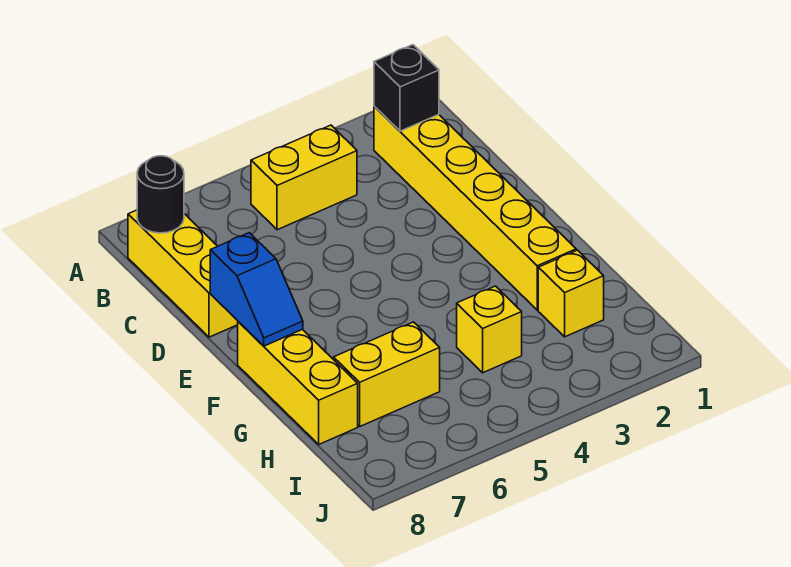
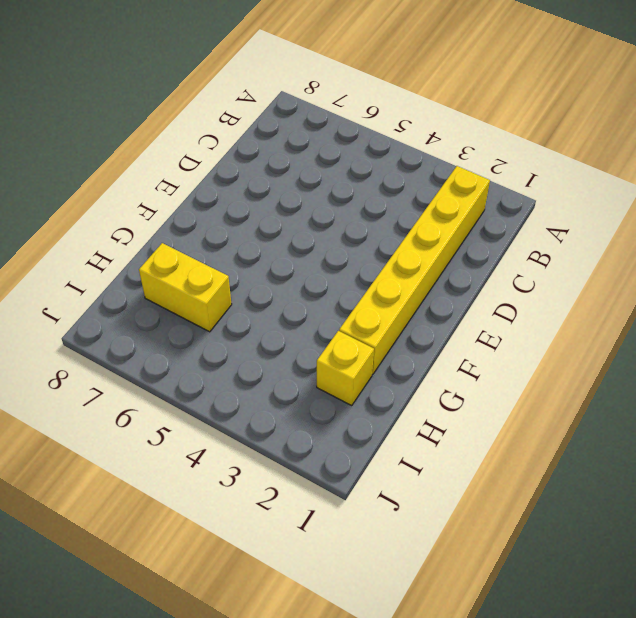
none -> yellow brick B4:B5 level 1
none -> yellow brick B8:D8 level 1

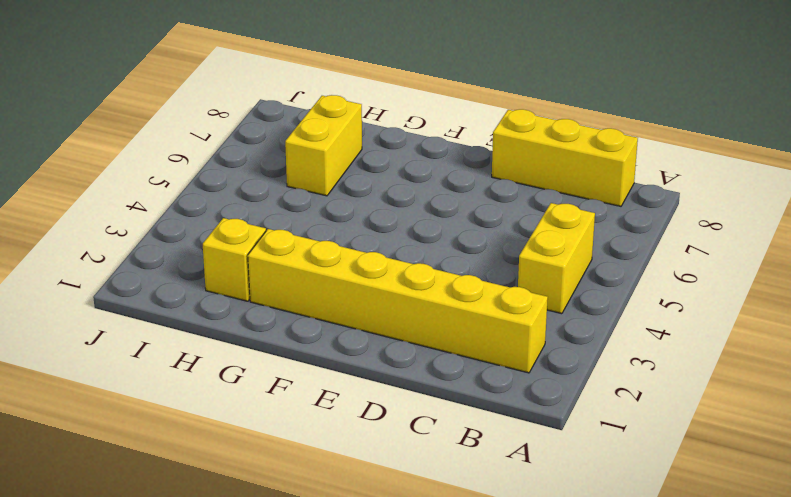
none -> yellow brick F8:H8 level 1
none -> yellow brick H4 level 1

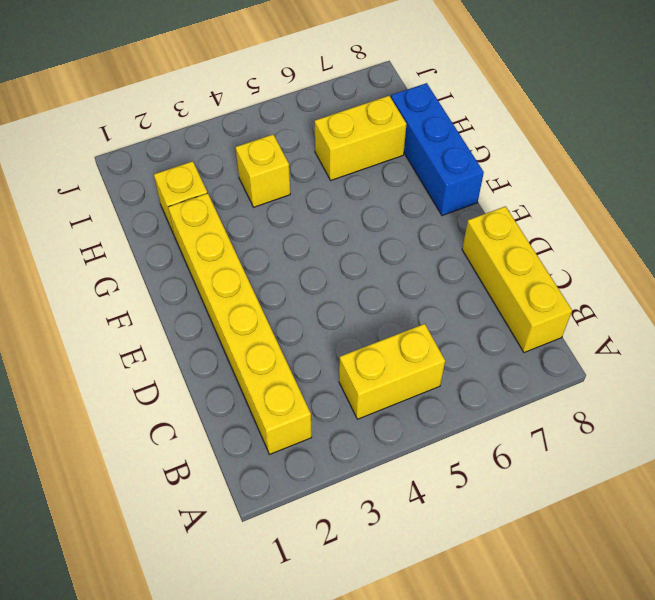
blue brick F8:H8 level 1 -> yellow brick F8:H8 level 1
none -> black brick B2 level 2
none -> black round brick B8 level 2

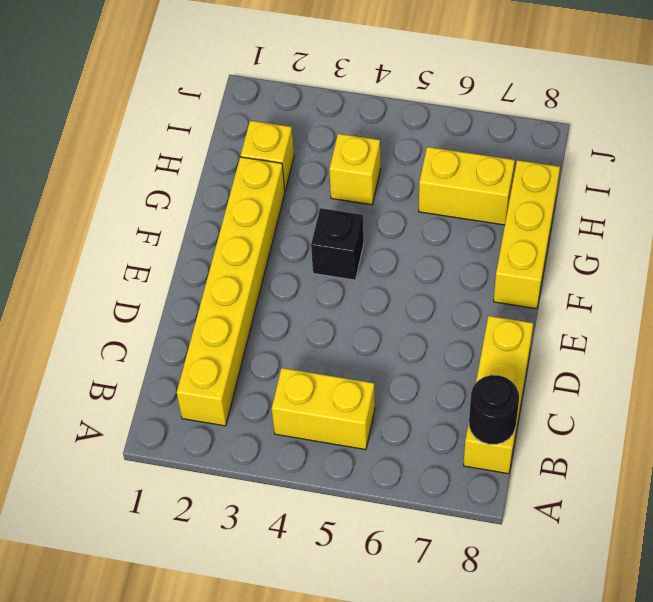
black brick F4 level 1 -> black brick B2 level 2
none -> blue slope E8:F8 level 2 top E

